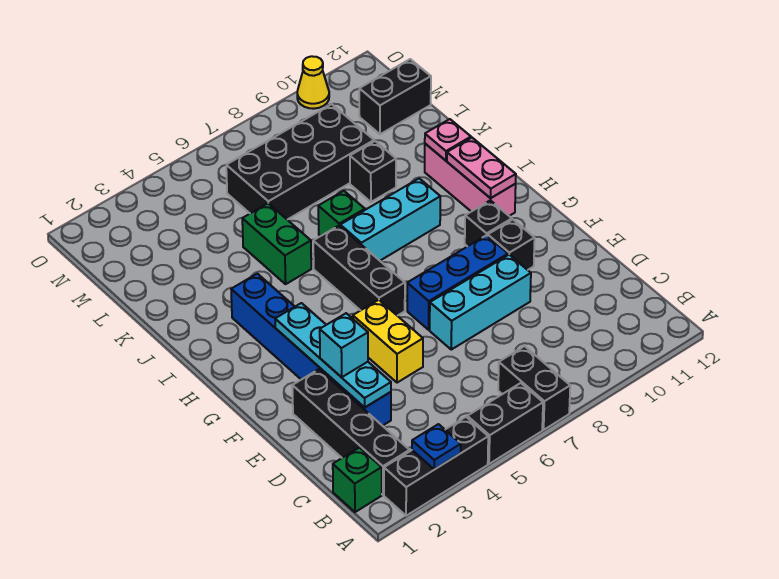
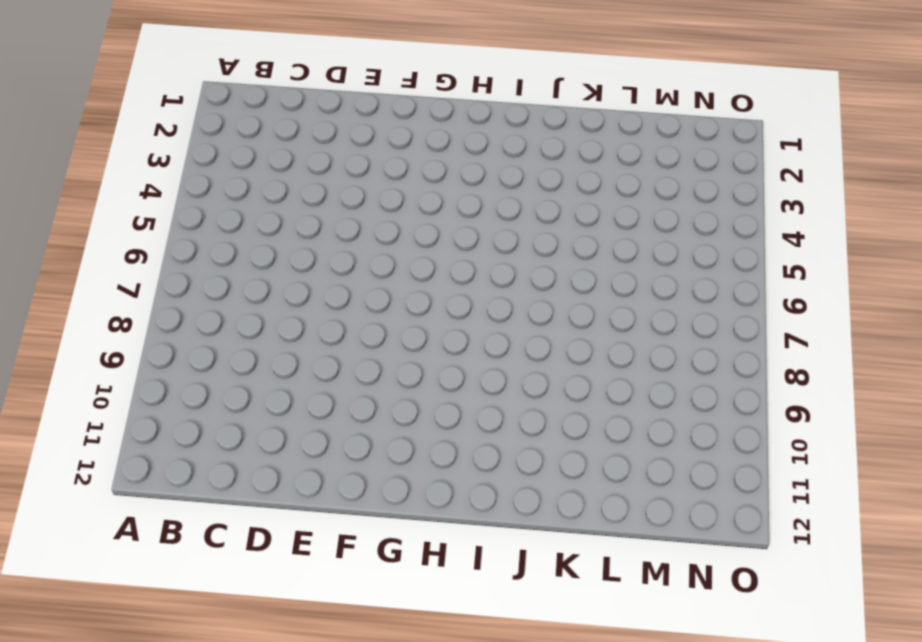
none -> black brick A2:A4 level 1
none -> black brick A5:A6 level 1
none -> black brick A7:B7 level 1

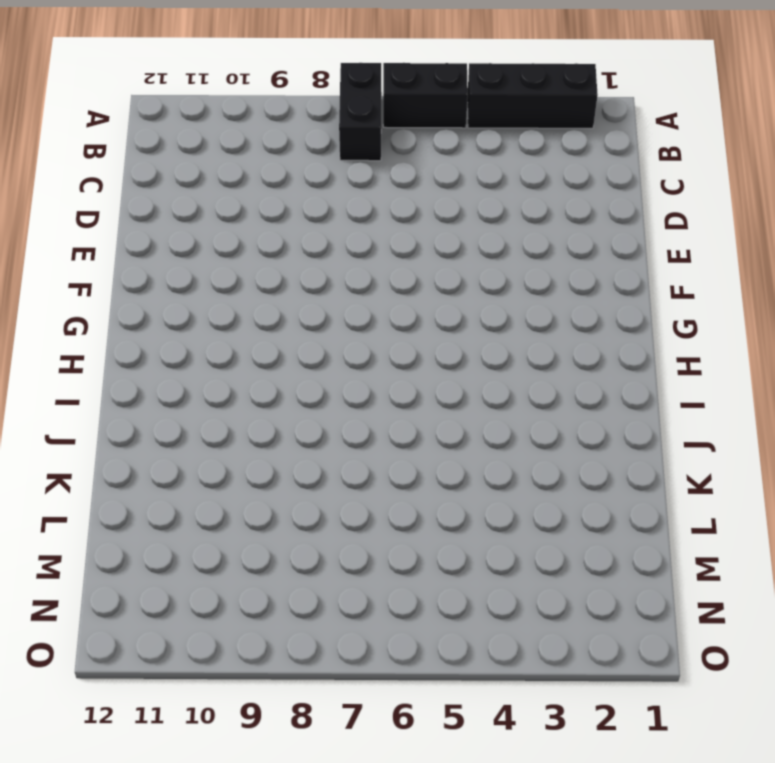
none -> green brick B1 level 1
none -> black brick B2:E2 level 1
none -> blue brick D3:I3 level 1

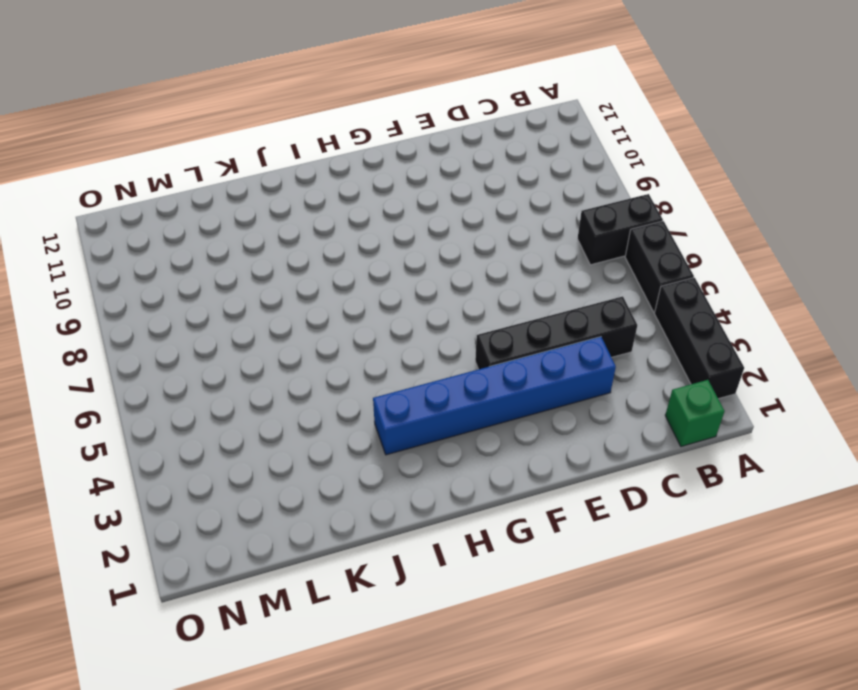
black brick C4:F4 level 1 -> black brick B2:E2 level 1
none -> yellow brick E5:F5 level 1
none -> cyan brick E7:E9 level 1
none -> blue brick F7:F9 level 1

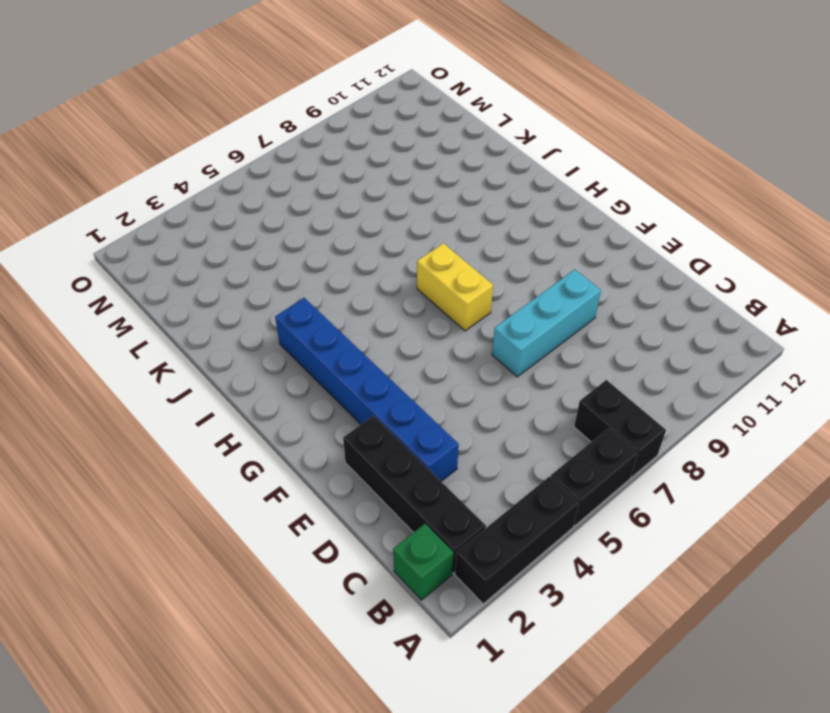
yellow brick G7:H7 level 1 -> yellow brick E5:F5 level 1
none -> blue brick F7:F9 level 1
none -> black brick F10 level 1
none -> black brick G6:I6 level 1

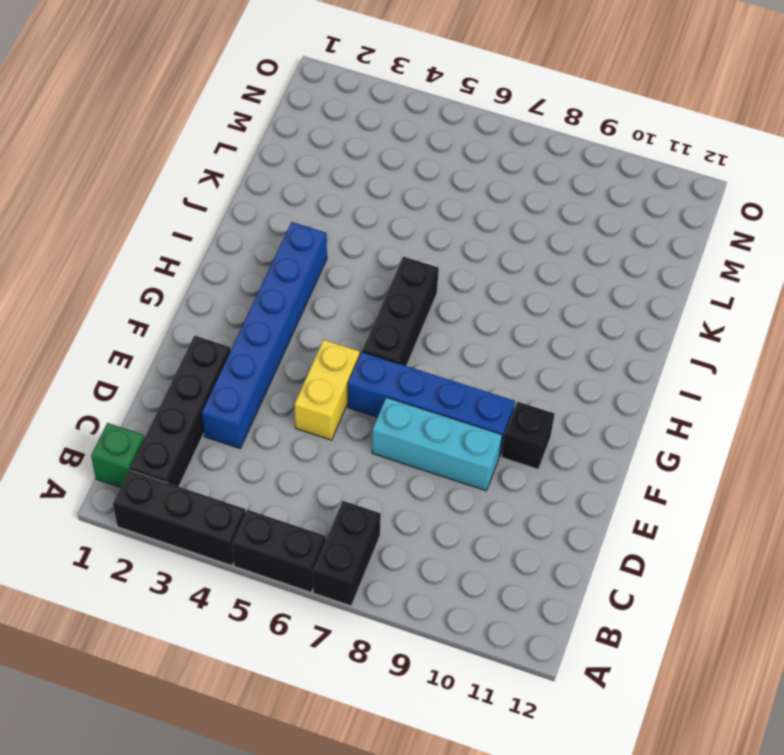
blue brick F6:F9 level 1 -> blue brick F7:F9 level 1
none -> black brick G10 level 1
none -> pink brick H11:J11 level 1
none -> cyan brick I7:I9 level 1

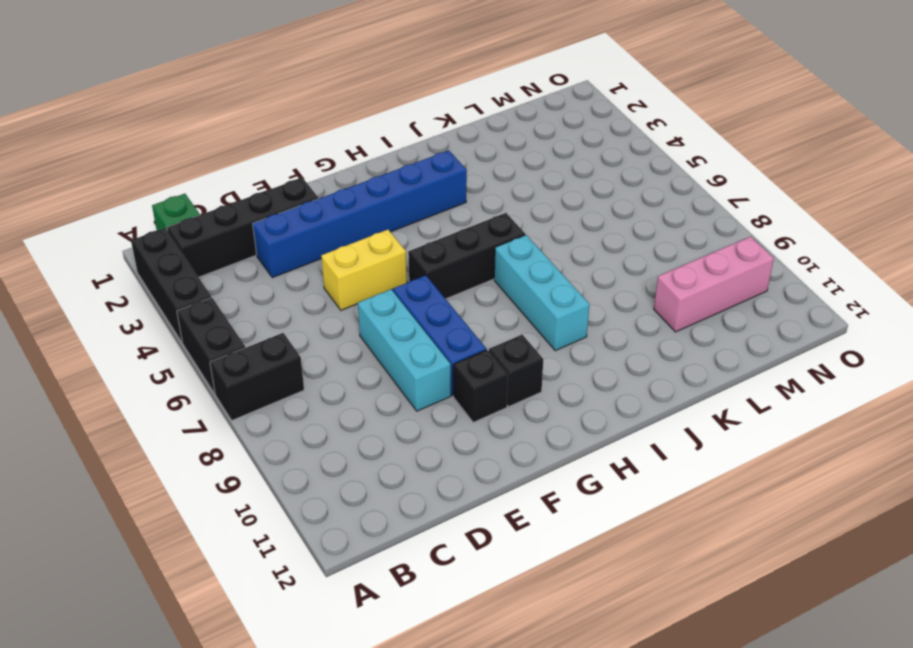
pink brick L10:N10 level 1 -> pink brick H11:J11 level 1
none -> green brick J5:K5 level 1
none -> green brick J7 level 1
none -> black brick K9 level 1

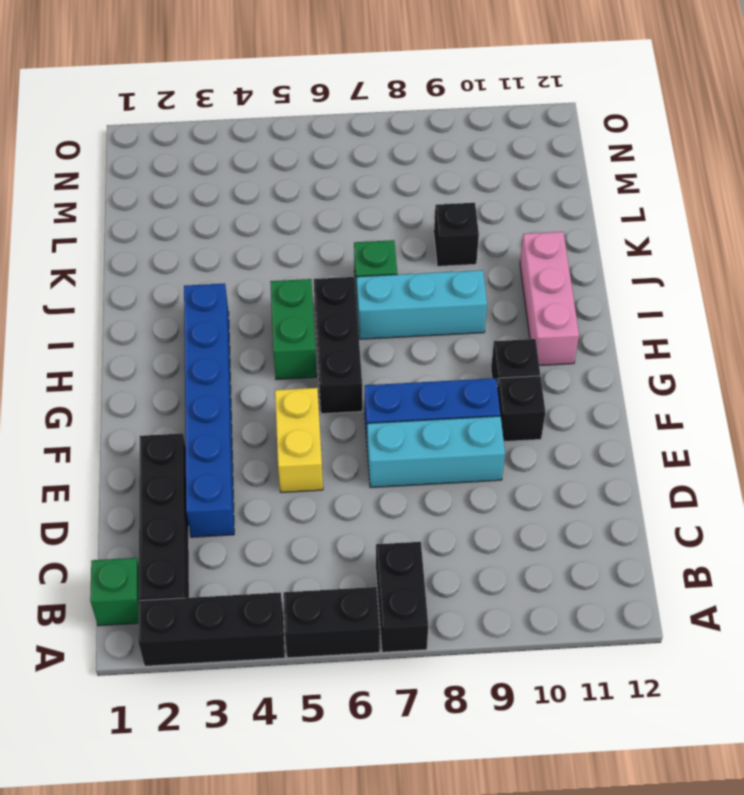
green brick H5:I5 level 1 -> green brick J5:K5 level 1
none -> black brick L6:M9 level 1
none -> black brick M11:M12 level 1
none -> yellow cone O10 level 1

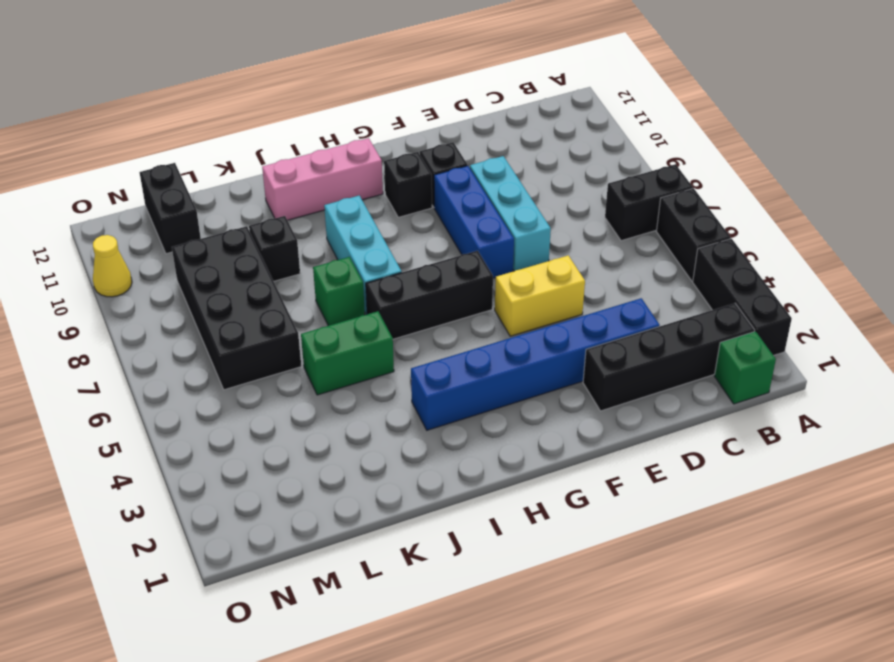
none -> blue plate A3 level 2
none -> cyan plate D3:G3 level 2
none -> pink plate H11:I11 level 2

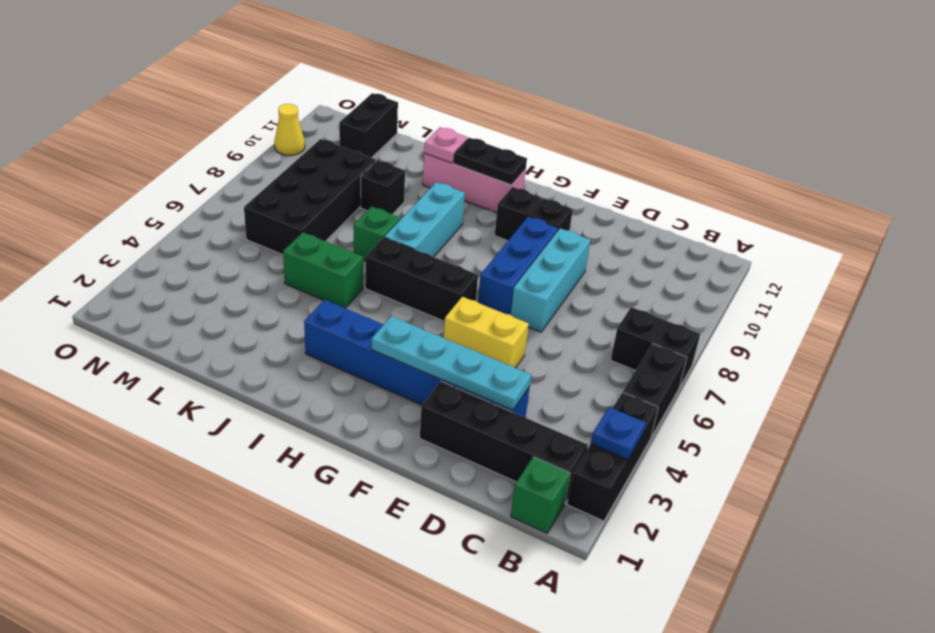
black plate H11:I11 level 2 -> pink plate H11:I11 level 2
none -> cyan brick E3 level 3

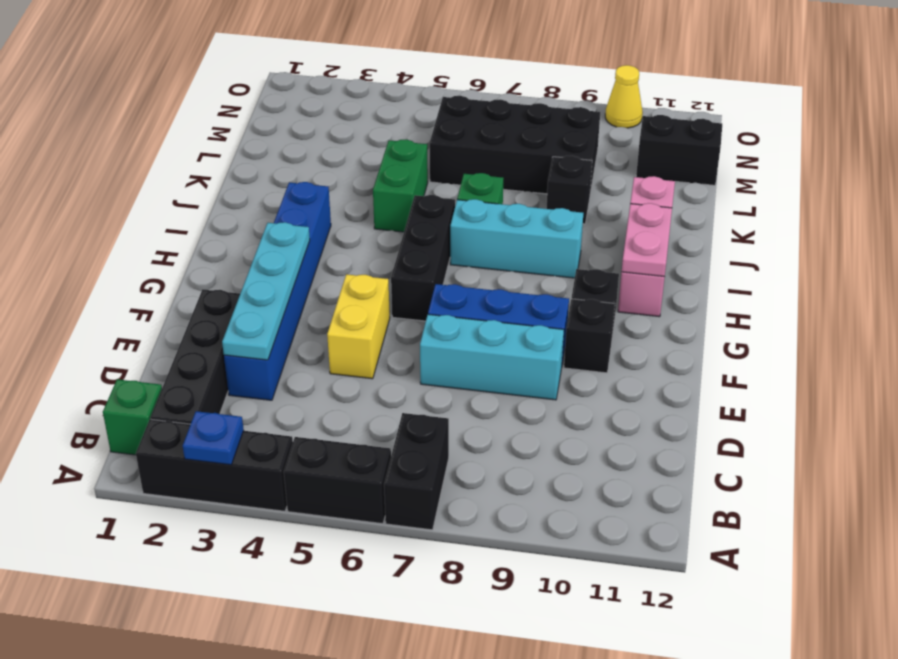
none -> cyan brick E3 level 3

